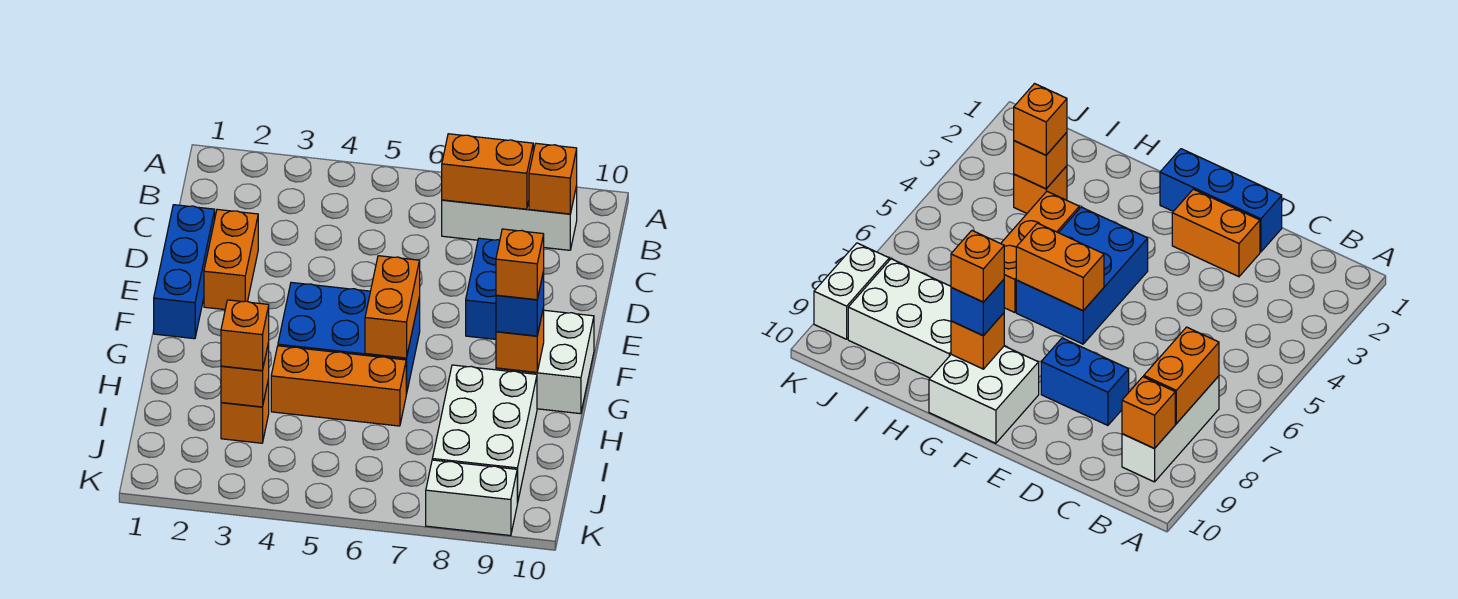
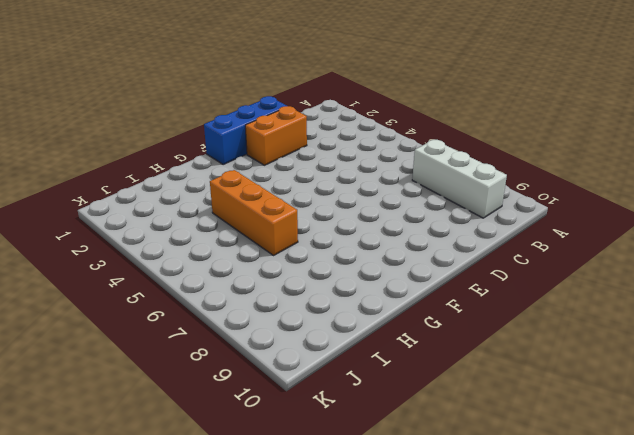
none -> blue brick D8:E8 level 1
none -> blue brick F4:G6 level 1
none -> white brick F9:G10 level 1

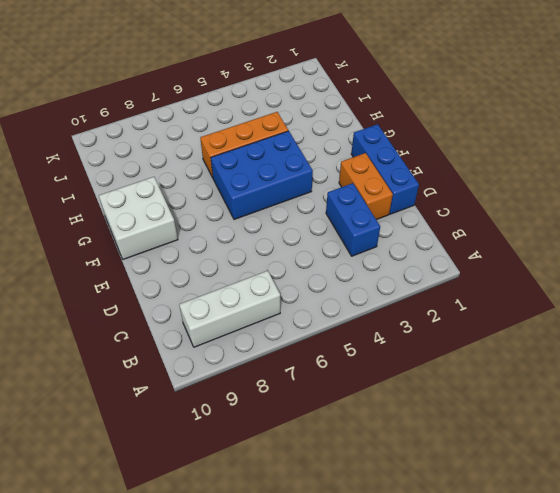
blue brick C3:D3 level 1 -> blue brick D8:E8 level 1
none -> white brick H8:J9 level 1
none -> orange brick I3 level 1
none -> white brick K8:K9 level 1

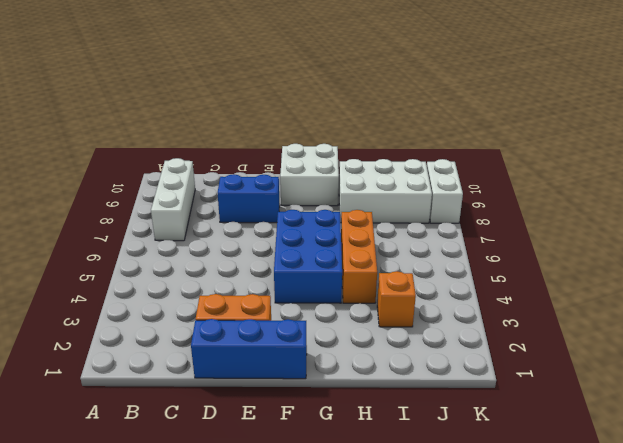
none -> orange brick B7:B8 level 2
none -> orange brick B9 level 2
none -> orange brick F6:G6 level 2

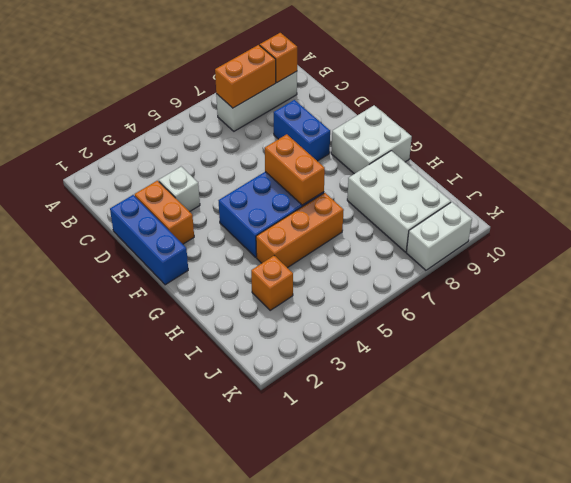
white brick D3 level 1 -> none
none -> orange brick G9 level 2
none -> orange brick I3 level 2
none -> blue brick G9 level 3

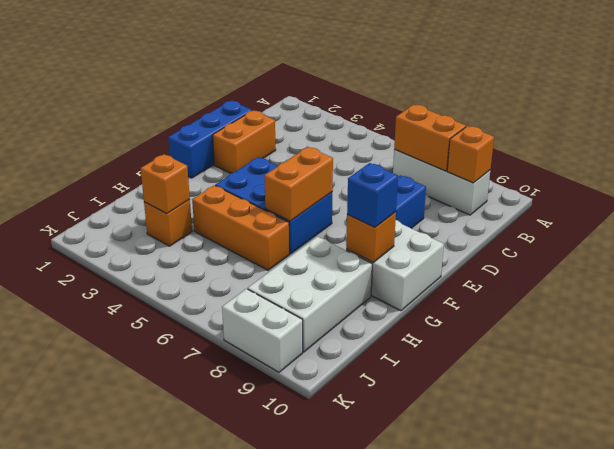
none -> orange brick I3 level 3
none -> orange brick G9 level 4

